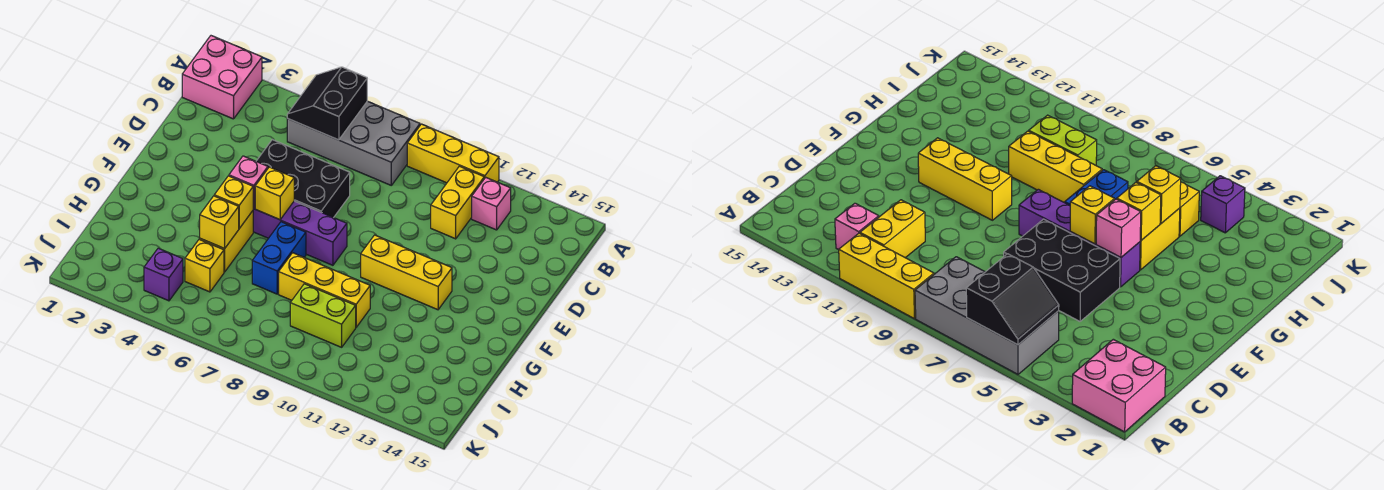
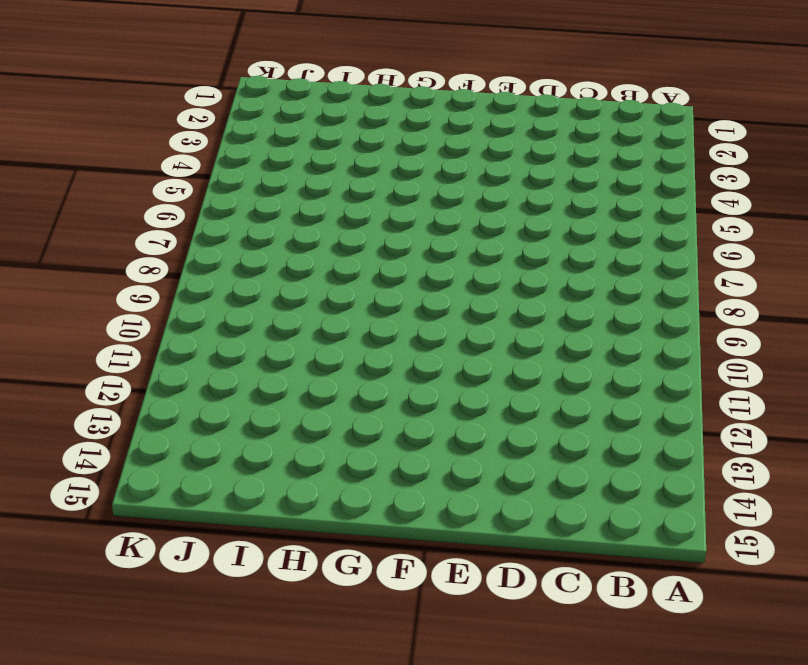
none -> pink brick A1:B2 level 1
none -> grey brick A5:B8 level 1
none -> yellow brick A9:A11 level 1

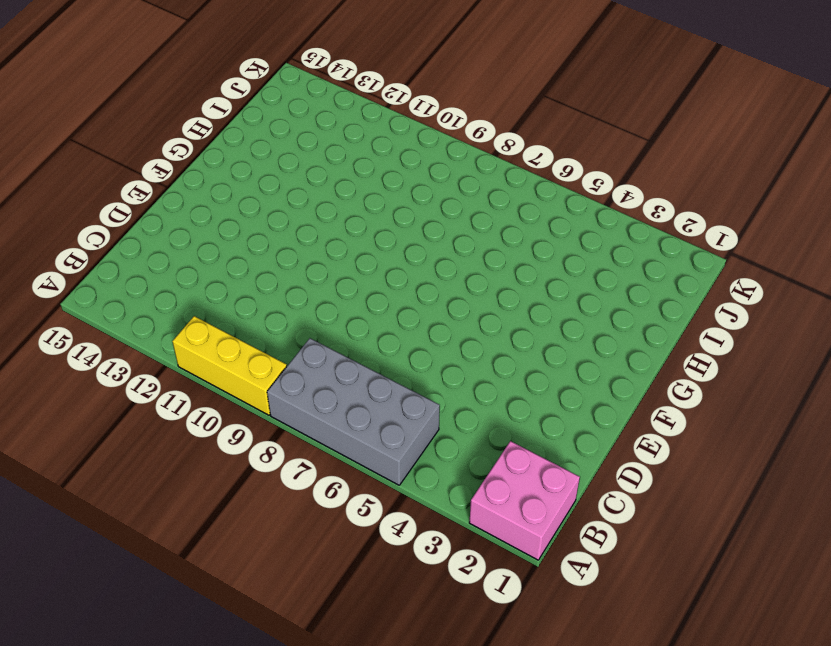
none -> yellow brick B11:C11 level 1
none -> pink brick B12 level 1
none -> black brick D5:E7 level 1

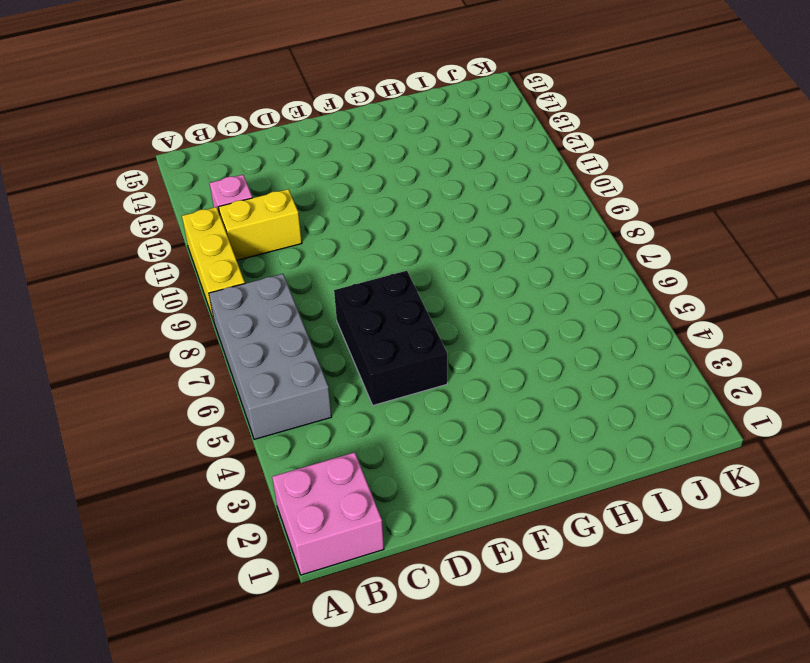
none -> purple brick F5:F8 level 1
none -> yellow brick F10:F12 level 1
none -> yellow brick G5:H5 level 1

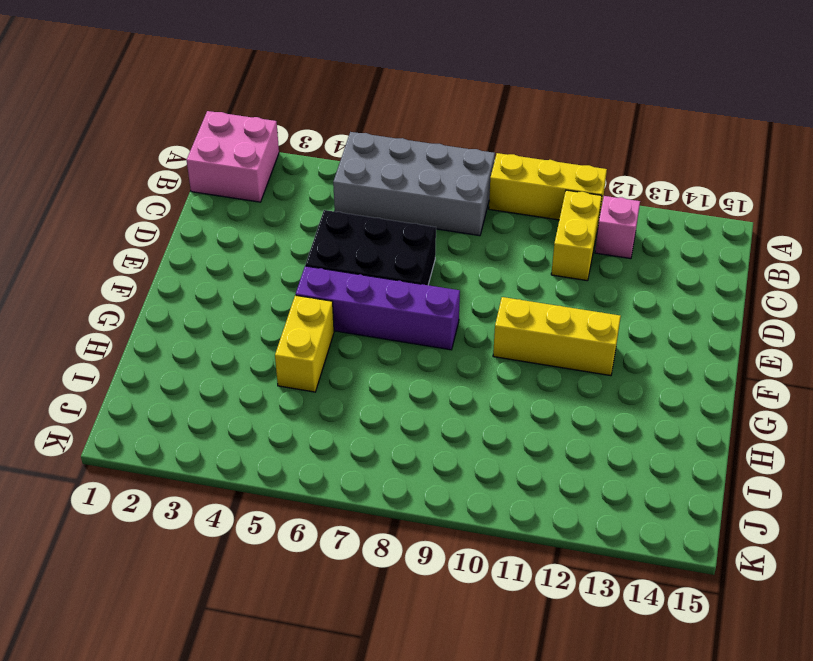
none -> blue brick G7:H7 level 1
none -> yellow brick H8:H10 level 1
none -> yellow brick I5 level 1

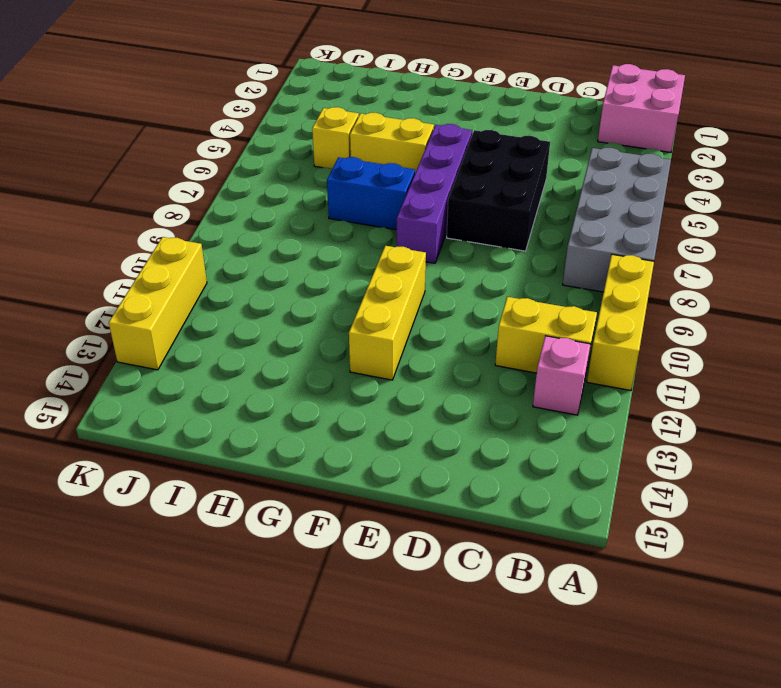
yellow brick K11:K13 level 1 -> yellow brick H8:H10 level 1
none -> lime brick I9:I10 level 1
none -> purple brick J4 level 1
none -> black slope A5:B6 level 2 top 6

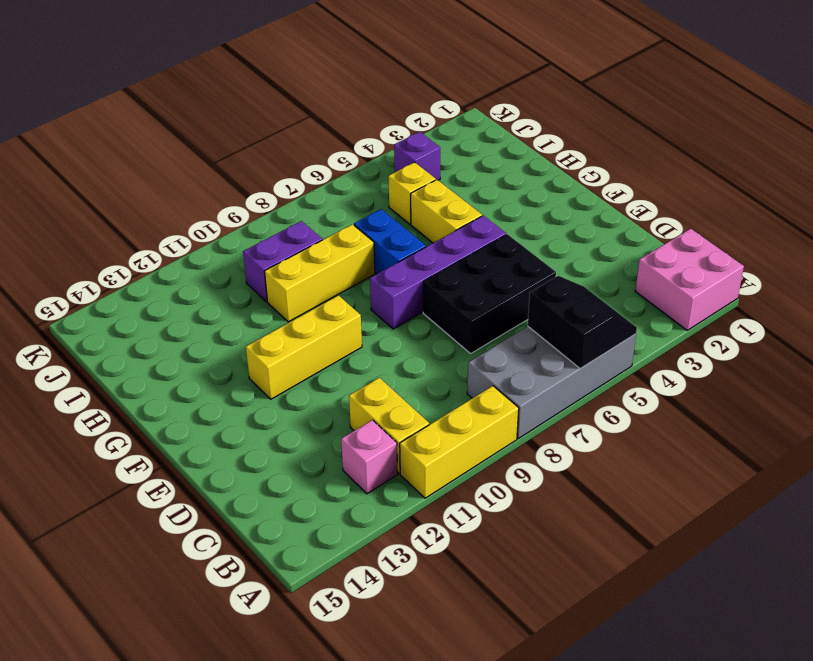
purple brick I9:I10 level 1 -> lime brick I9:I10 level 1
none -> pink brick F5 level 2
none -> yellow brick F6 level 2
none -> yellow brick G5 level 2

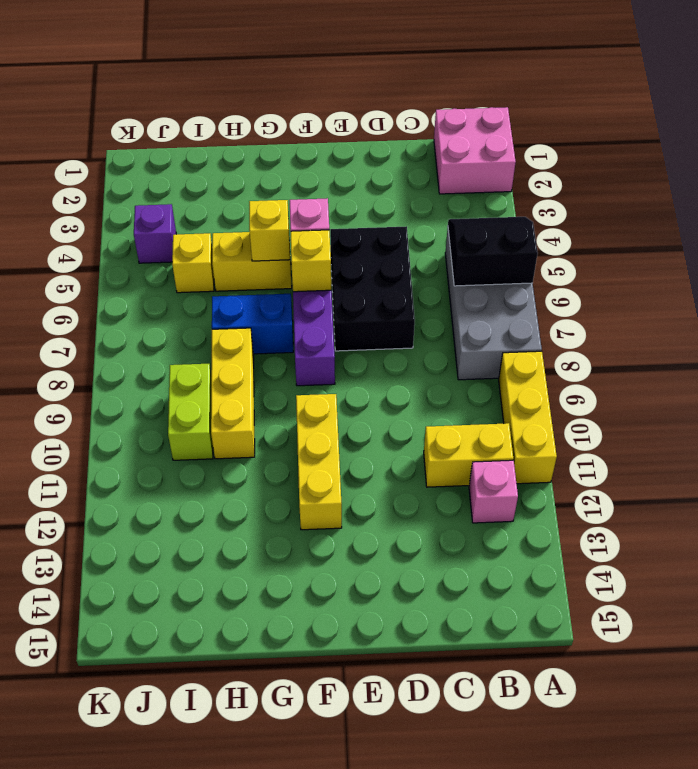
none -> yellow brick H5 level 2

